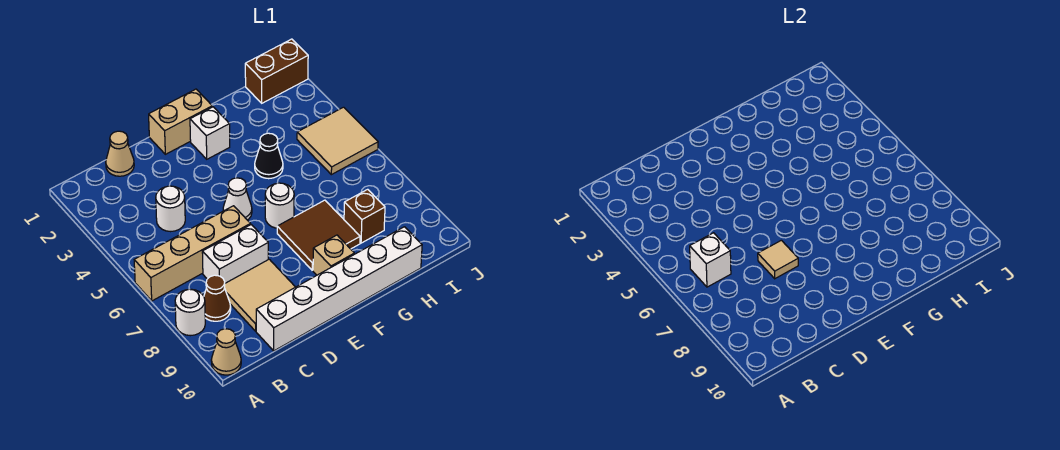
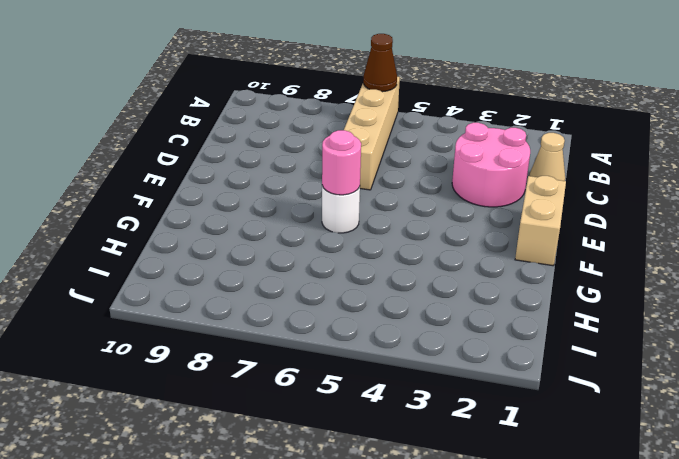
brown cone A6 level 2 -> brown cone B8 level 1
pink round brick C2:D3 level 1 -> none
pink round brick F6 level 2 -> none
none -> white round brick A8 level 1
none -> tan cone A10 level 1
none -> white round brick C4 level 1

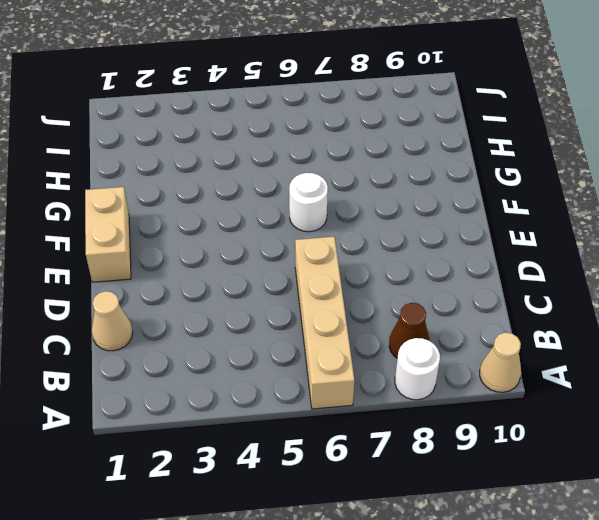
none -> white round brick C4 level 1
none -> white brick C7:D7 level 1
none -> tan tile C8:D9 level 1

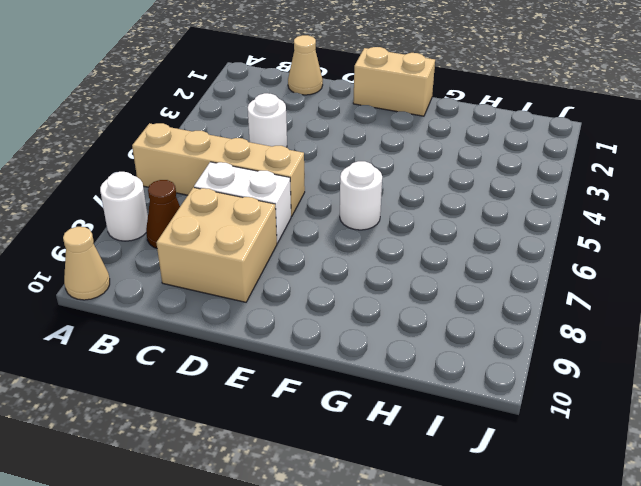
tan brick C8:D9 level 1 -> tan tile C8:D9 level 1
none -> white brick C10:H10 level 1
none -> white cone E5 level 1
none -> white brick F2 level 1

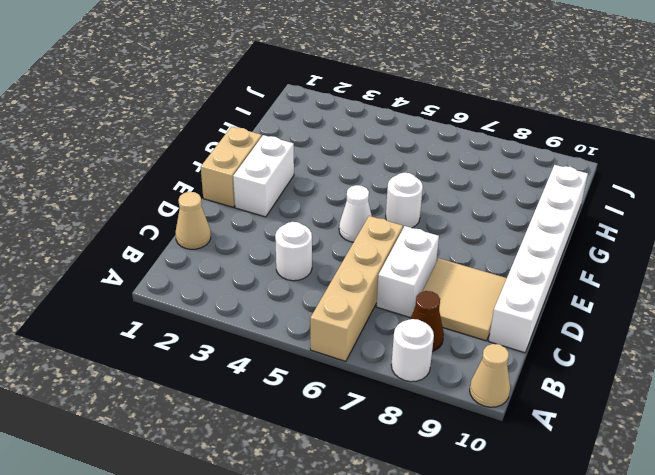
white brick E2:F2 level 1 -> white brick F2 level 1
none -> brown tile F7:G8 level 1
none -> tan brick F9 level 1
none -> black cone G4 level 1

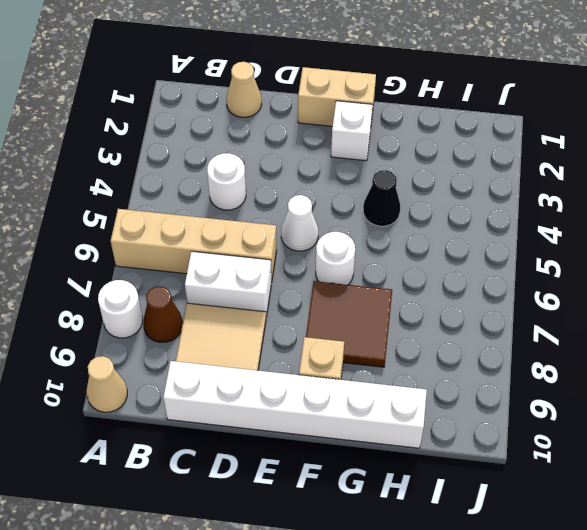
none -> brown brick H8 level 1
none -> brown brick I1:J1 level 1
none -> tan tile I4:J5 level 1

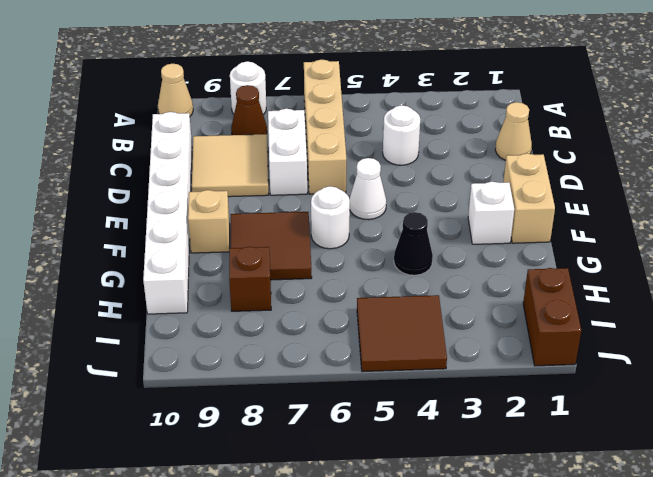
brown tile I4:J5 level 1 -> tan tile I4:J5 level 1
none -> white brick B6 level 2
none -> tan tile D7 level 2

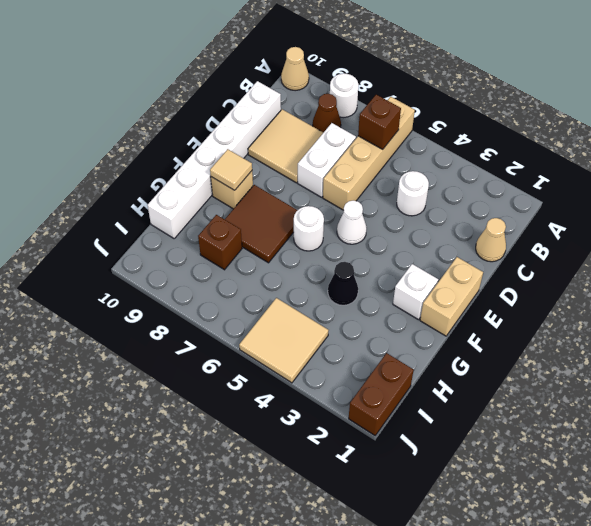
brown brick B6 level 2 -> white brick B6 level 2
tan tile F9 level 2 -> tan tile D7 level 2

